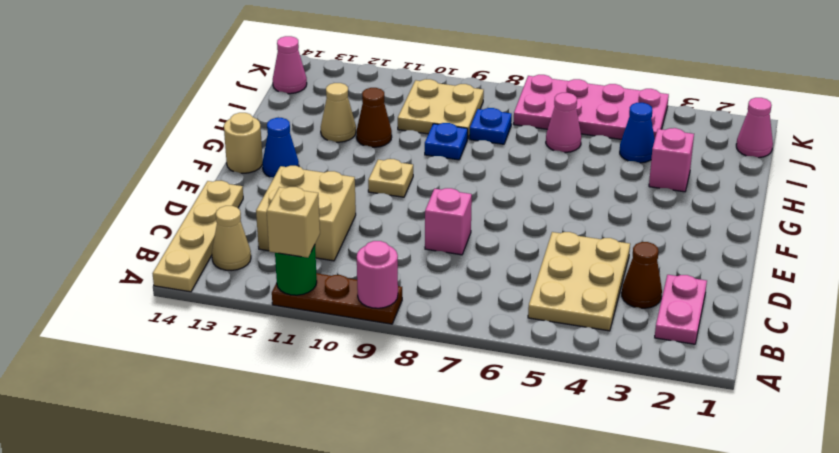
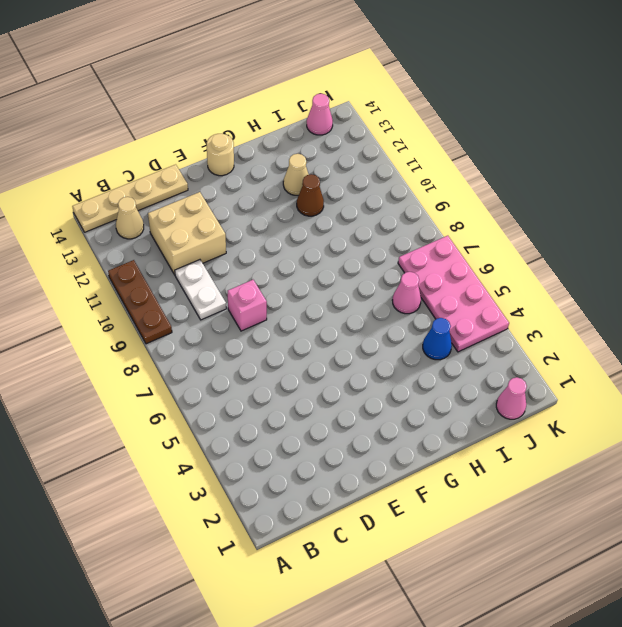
white plate C9:C10 level 1 -> none
none -> pink plate B2:C2 level 1
none -> tan plate B4:D5 level 1
none -> brown cone C3 level 1

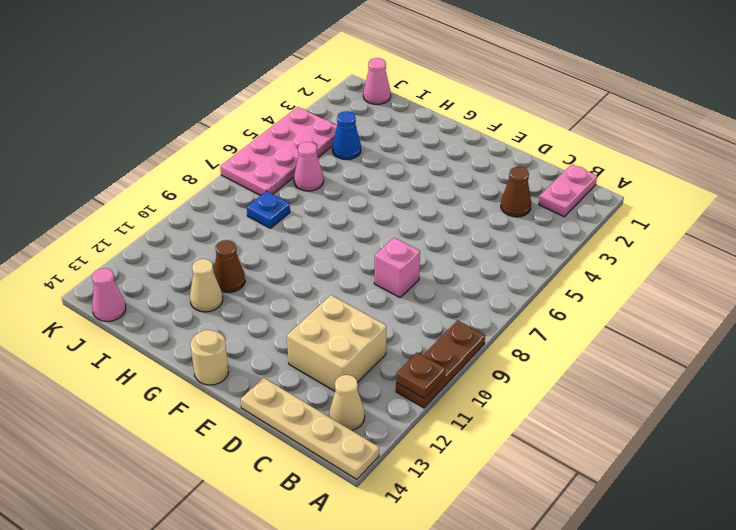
brown plate A11 level 2 -> green round brick A11 level 2
pink plate B1:B2 level 1 -> pink plate B2:C2 level 1
none -> tan plate B4:D5 level 1
none -> tan plate F10 level 1
none -> blue cone F13 level 1

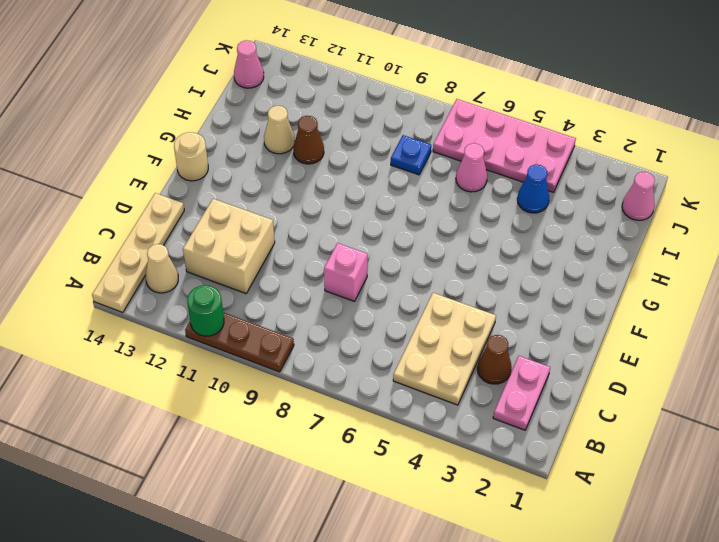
none -> tan plate F10 level 1
none -> blue cone F13 level 1
none -> pink brick H3 level 1

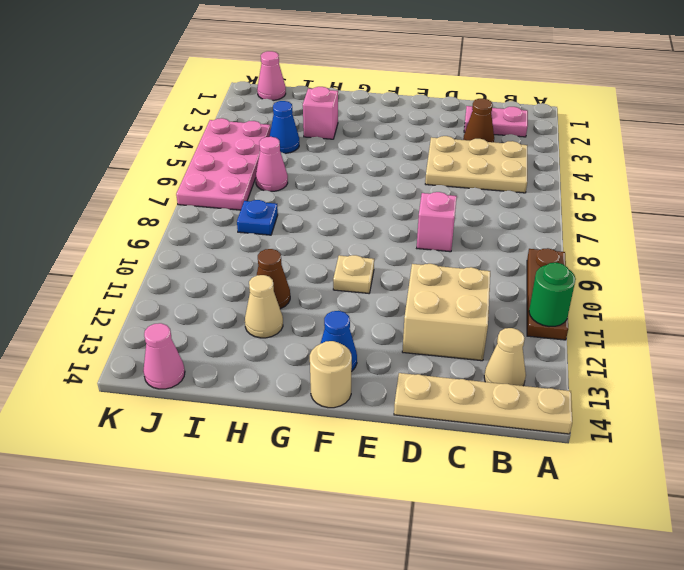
none -> blue plate H9 level 1
none -> tan plate I9:J10 level 1
none -> pink round brick A9 level 2

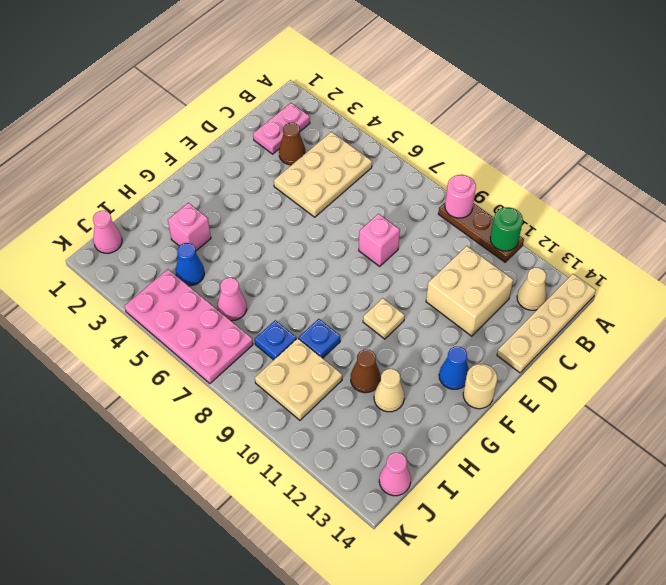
none -> tan brick A11 level 3

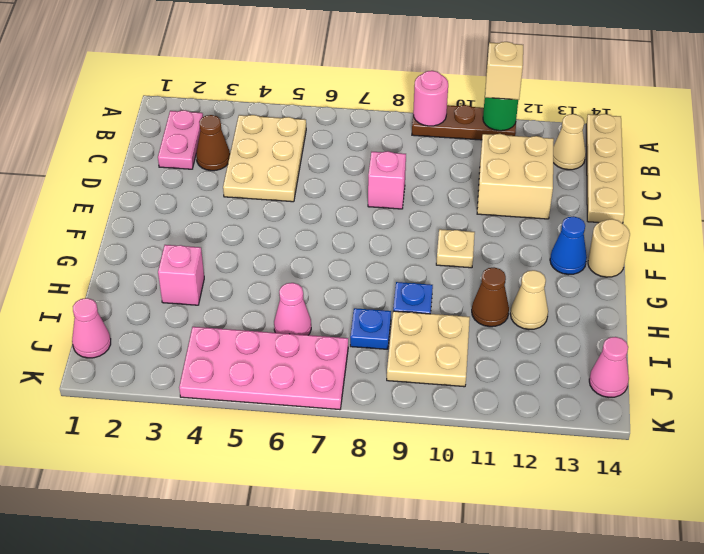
none -> blue cone I4 level 1

